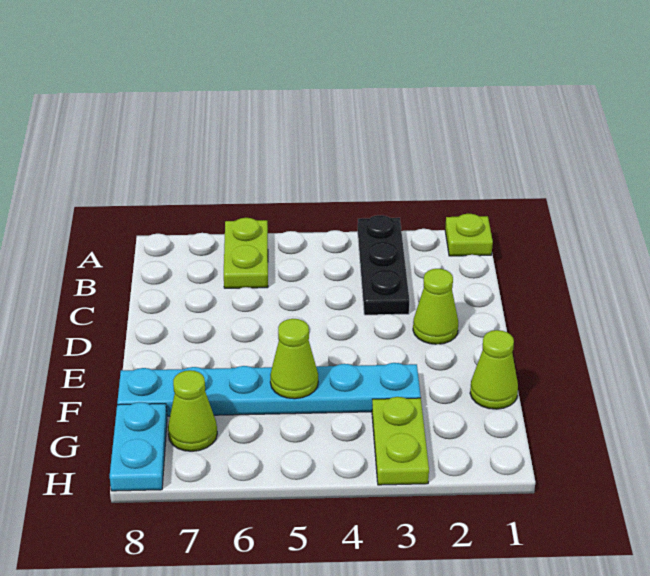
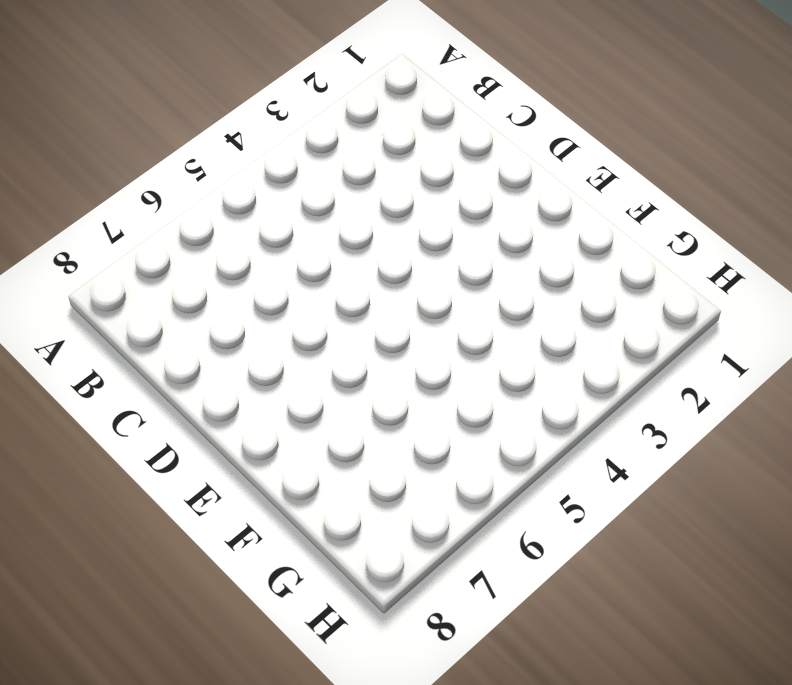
none -> lime plate A1 level 1
none -> black plate A3:C3 level 1

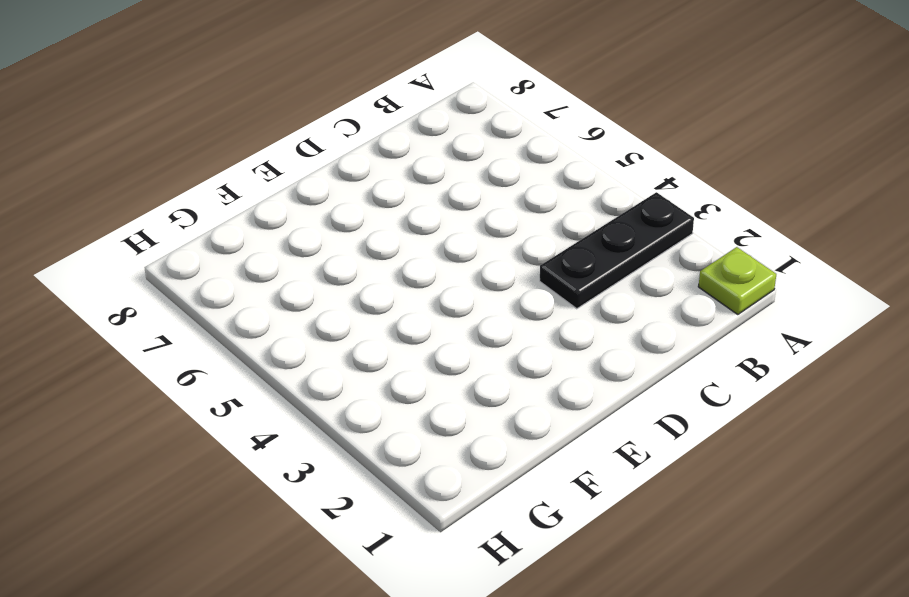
none -> lime plate A6:B6 level 1
none -> lime cone D2 level 1

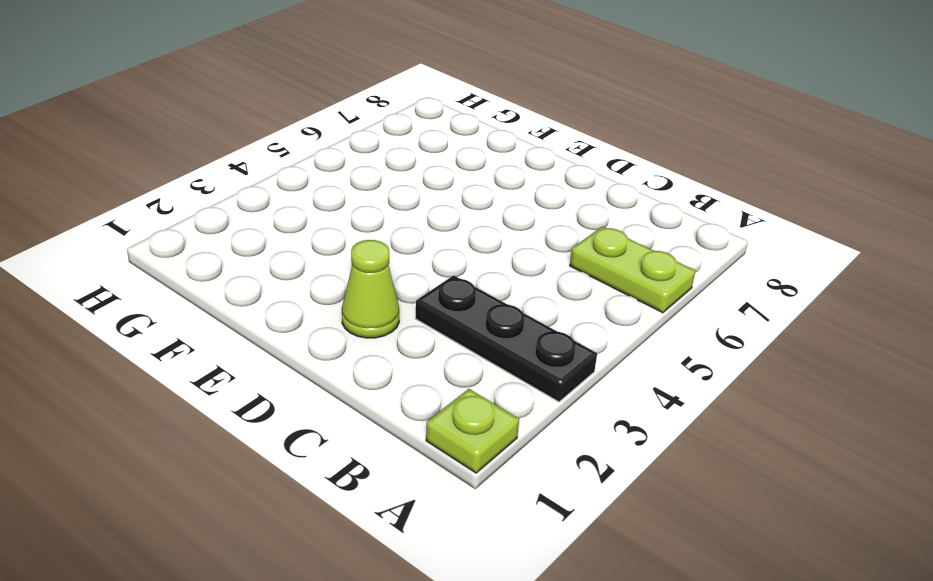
none -> lime cone F1 level 1
none -> cyan plate F3:F8 level 1

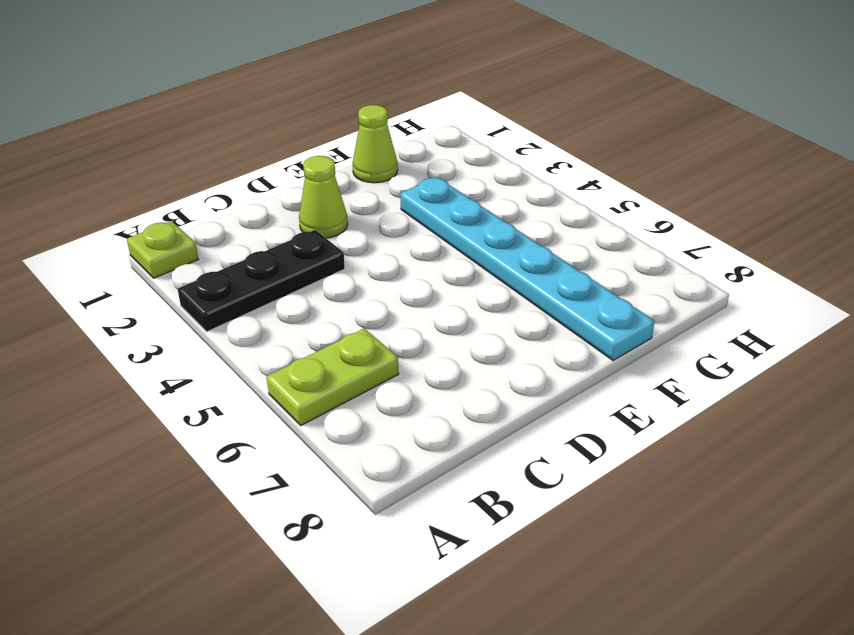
none -> lime plate G3:H3 level 1
none -> lime cone G7 level 1

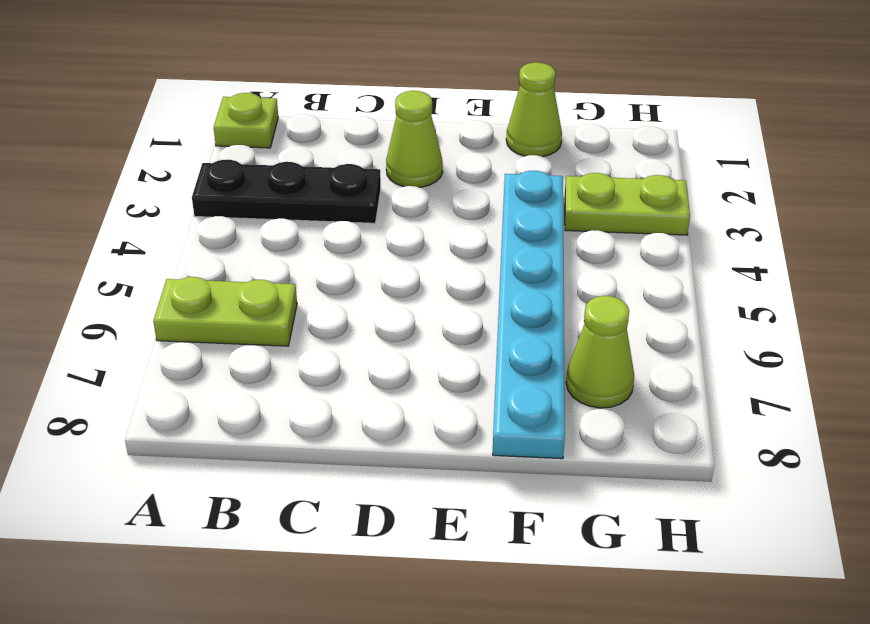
none -> cyan plate G8:H8 level 1
none -> lime cone F5 level 2

